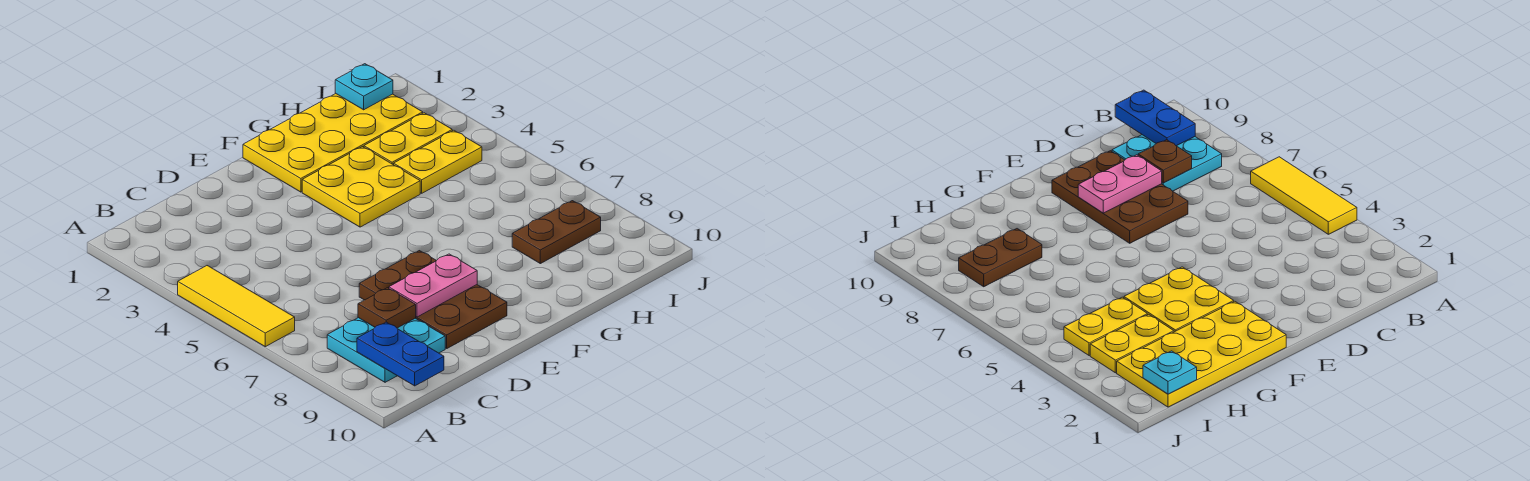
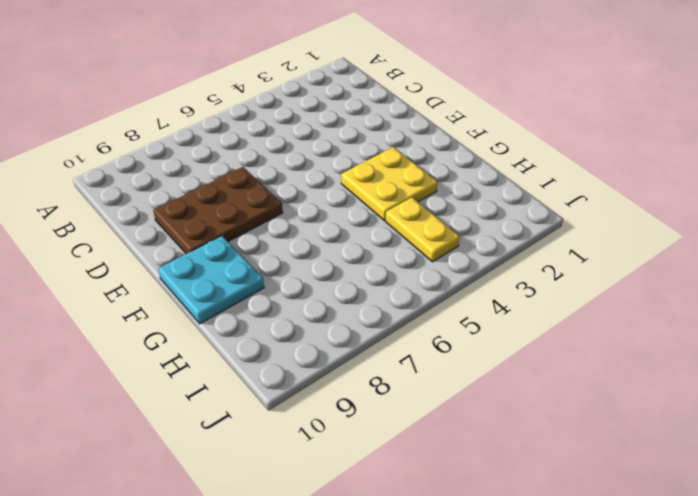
cyan plate F9:G10 level 1 -> cyan plate B8:C9 level 1
none -> yellow tile A4:A6 level 1
none -> yellow plate F1:I2 level 1
none -> yellow plate H3:I3 level 1

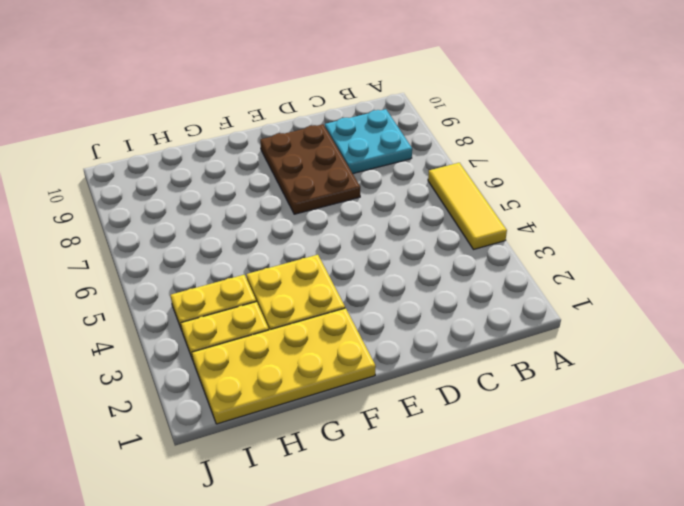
none -> brown plate H8:I8 level 1
none -> blue plate B9:B10 level 2
none -> brown plate C8 level 2

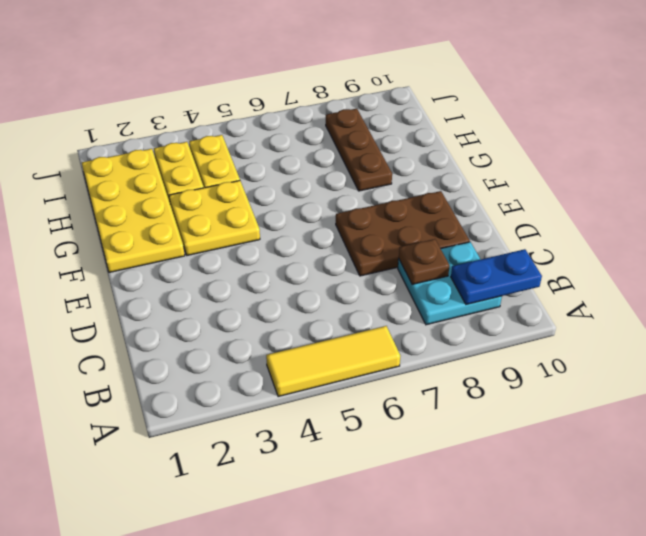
brown plate G8:I8 level 1 -> brown plate H8:I8 level 1
none -> pink plate D8:E8 level 2
none -> cyan plate I1 level 2

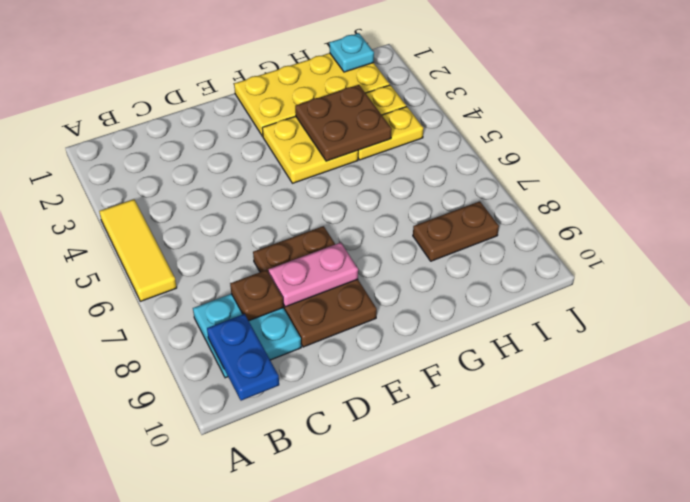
brown plate G3:H4 level 2 -> none

